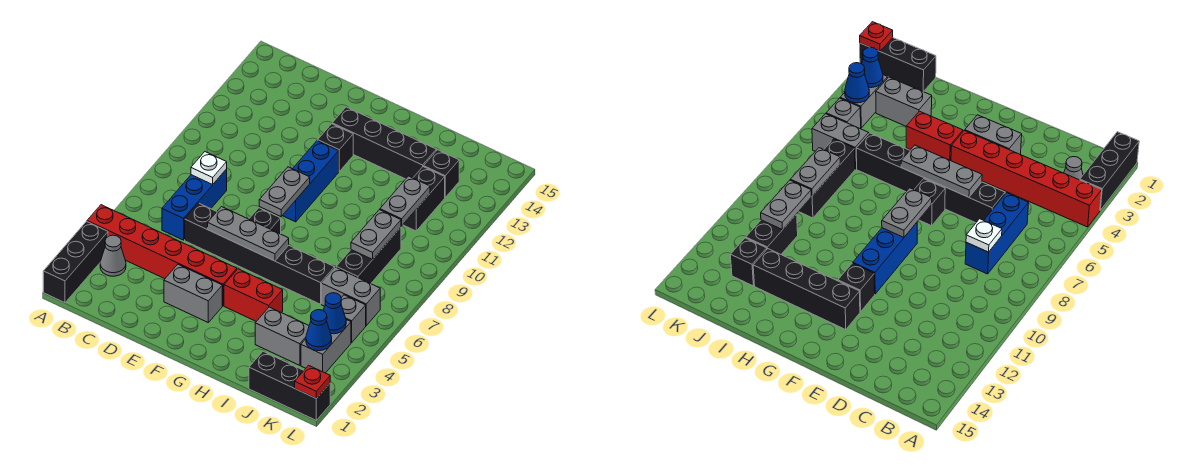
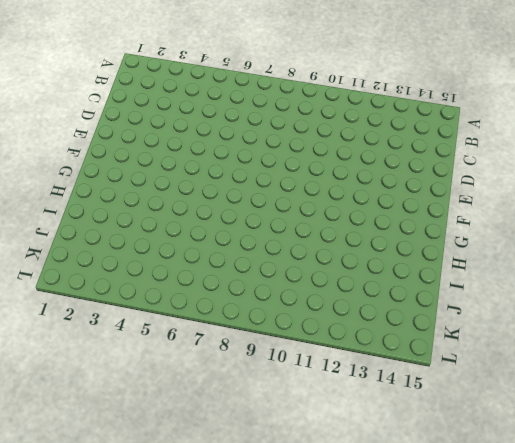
none -> black brick A1:A3 level 1
none -> red brick A4:F4 level 1
none -> grey cone B3 level 1

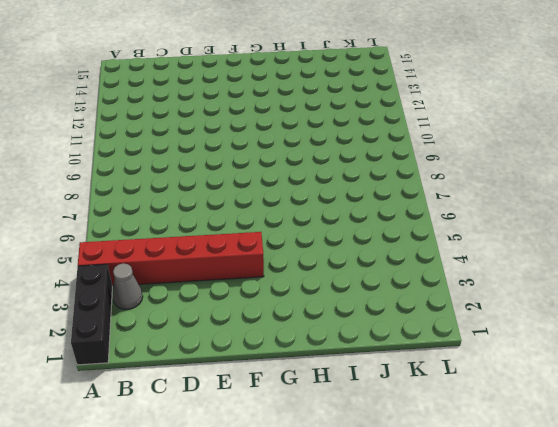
none -> blue brick C6:C8 level 1
none -> black brick D6:I6 level 1
none -> grey brick E3:F3 level 1

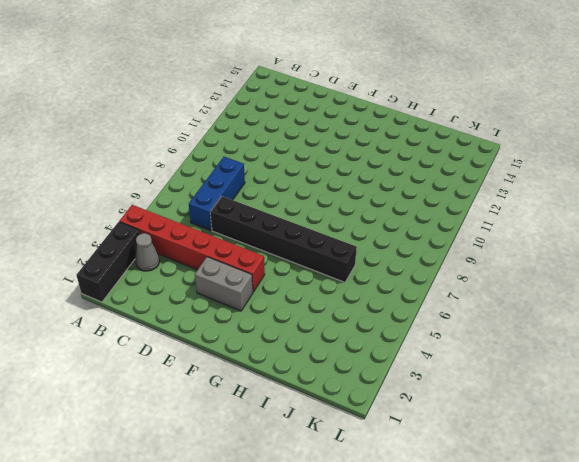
none -> black brick F7 level 1
none -> blue brick F9:F11 level 1
none -> black brick F12 level 1

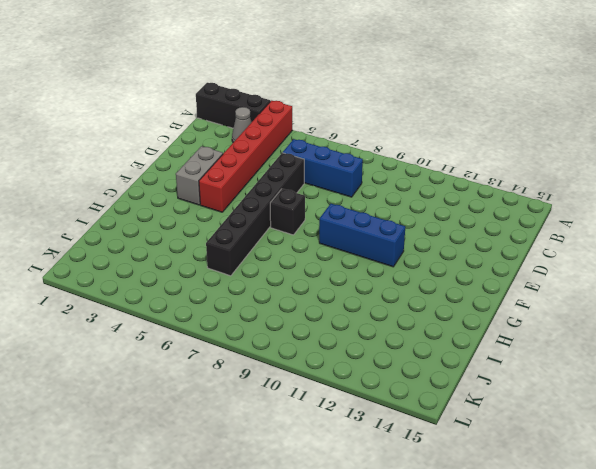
none -> black brick F12 level 1
none -> black brick F13:I13 level 1
none -> red brick G4:H4 level 1

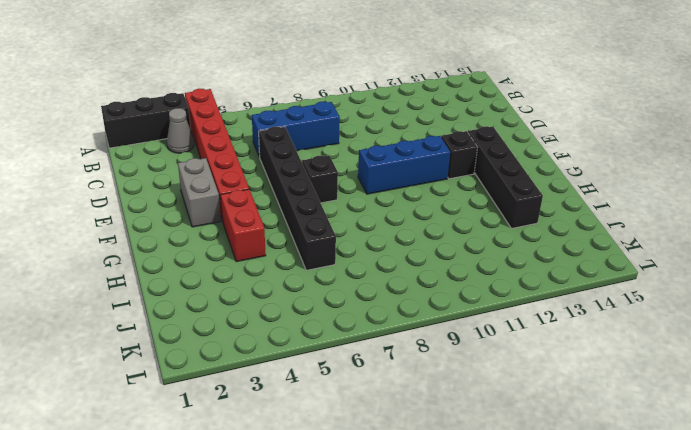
none -> grey brick I3:J3 level 1
none -> black brick J1:L1 level 1
none -> grey brick J6:K6 level 1

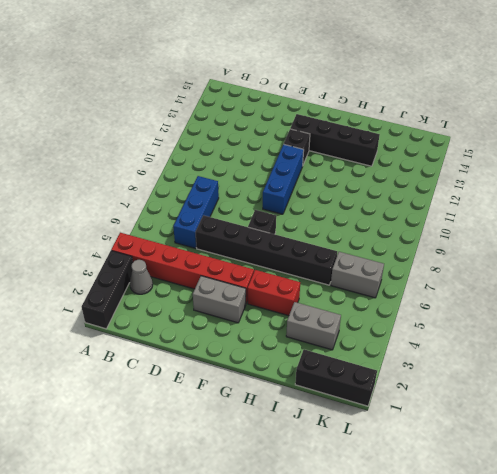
none -> black brick J7:J9 level 1
none -> black brick J11:J12 level 1
none -> black brick J13 level 1

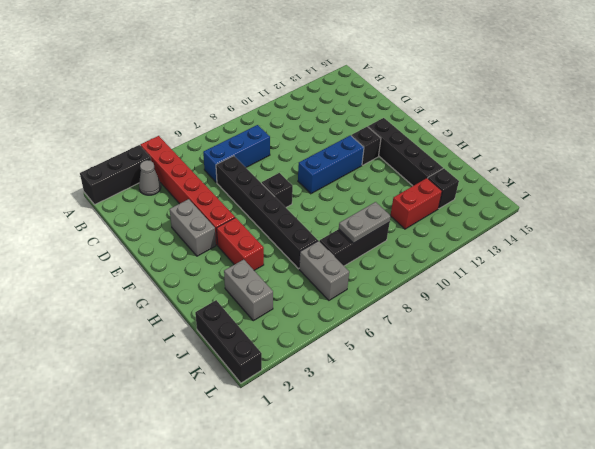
red brick J11:J12 level 1 -> black brick J11:J12 level 1
none -> grey brick K3:K4 level 1
none -> grey brick K5 level 1
none -> white plate C8 level 2

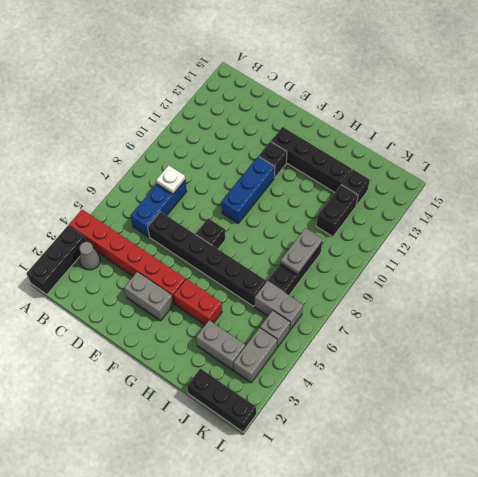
none -> grey plate E6:G6 level 2
none -> grey plate F8:F9 level 2
none -> grey plate J10:J11 level 2

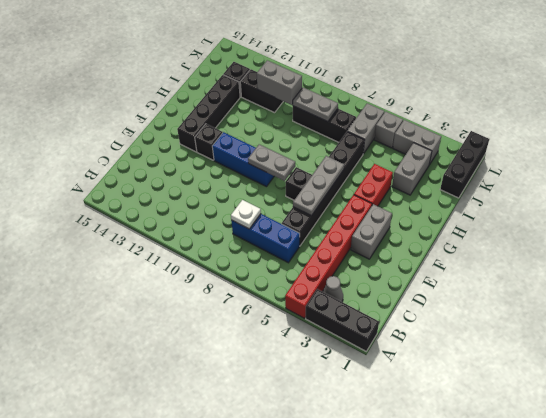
grey brick J10:J11 level 2 -> grey plate J10:J11 level 2
none -> blue cone K3 level 2
none -> blue cone K4 level 2
none -> red plate L1 level 2

